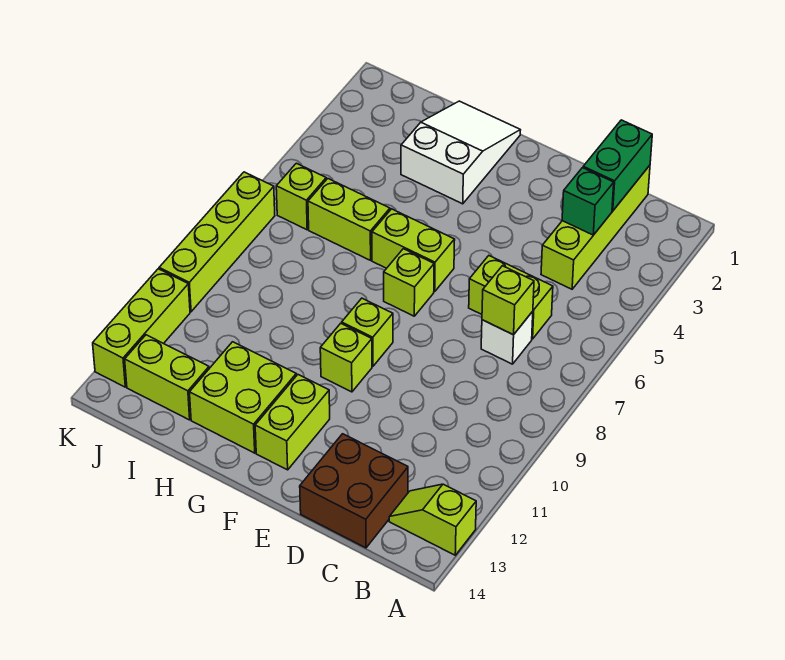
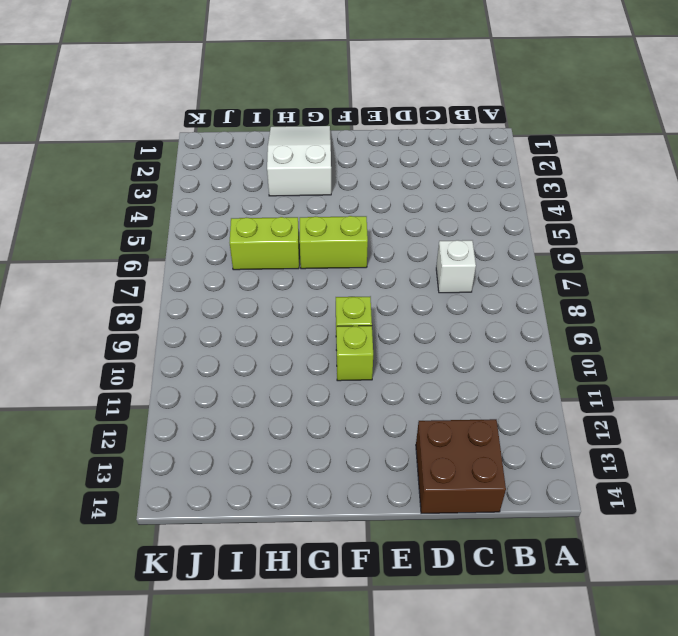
none -> lime slope A13:B13 level 1 top A
none -> lime brick C1:C4 level 1
none -> lime brick C6:D6 level 1

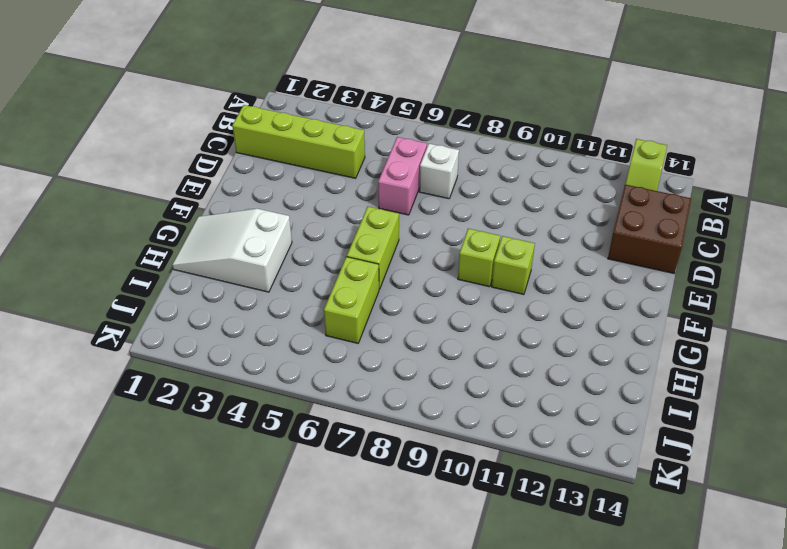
pink brick C6:D6 level 1 -> lime brick C6:D6 level 1
none -> lime brick F7 level 1
none -> lime brick F12:F13 level 1
none -> lime brick G12:H13 level 1

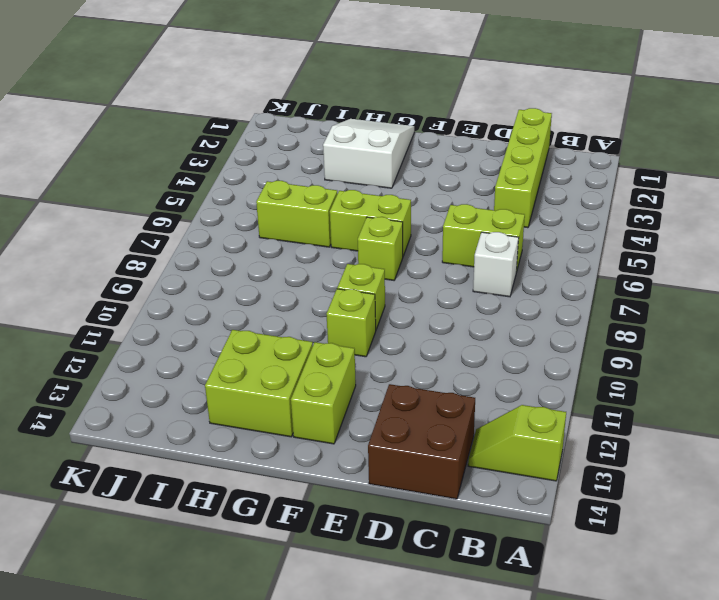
none -> lime brick I13:J13 level 1
none -> lime brick J6 level 1
none -> lime brick K7:K10 level 1

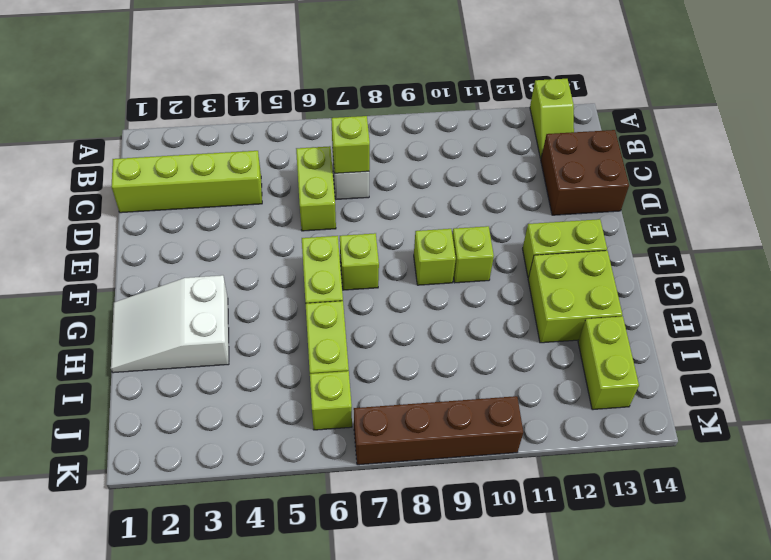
brown brick K7:K10 level 1 -> lime brick K7:K10 level 1
none -> lime brick K11:K13 level 1
none -> green brick C1:C2 level 2
none -> green brick C3 level 2

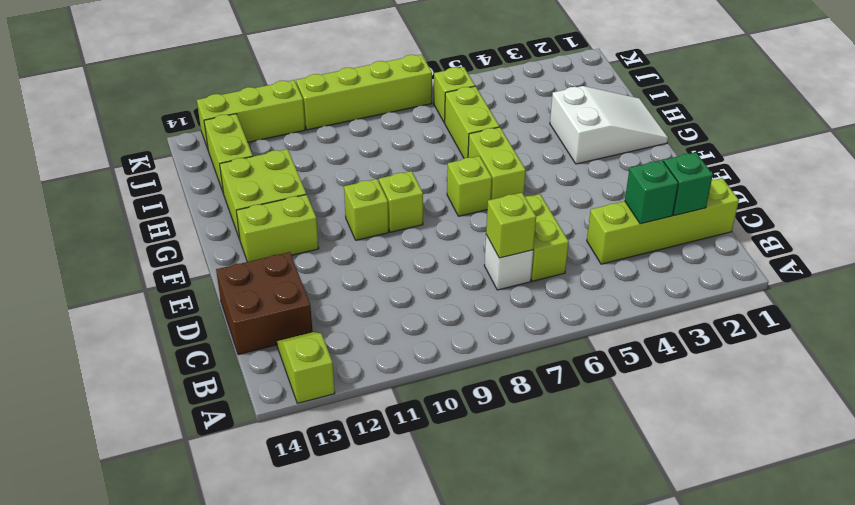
green brick C2 level 2 -> green brick C1:C2 level 2

